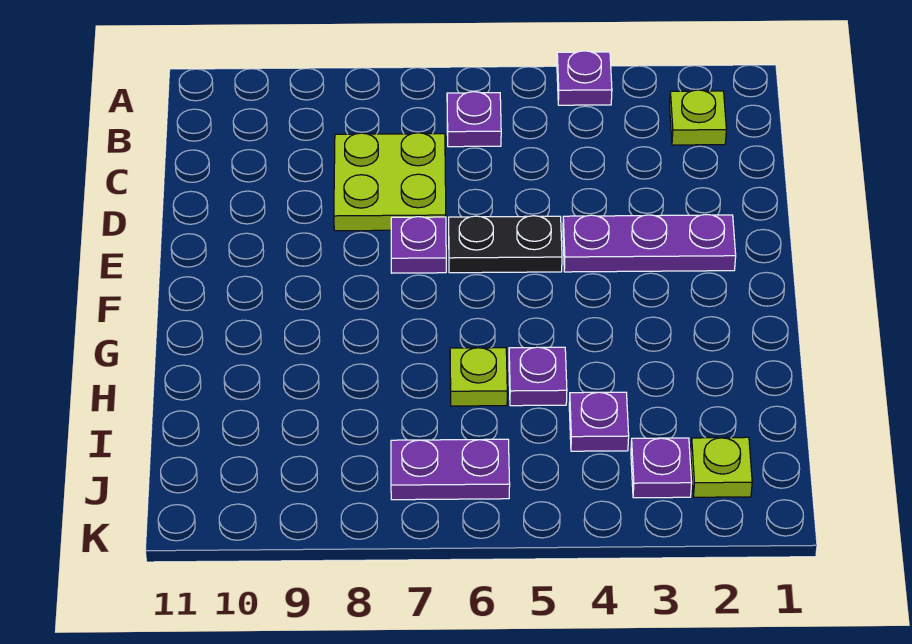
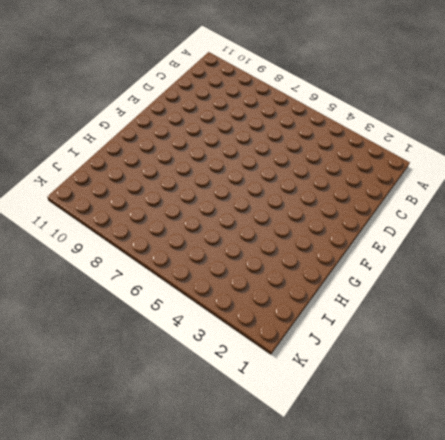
none -> purple plate A4 level 1
none -> lime plate B2 level 1
none -> purple plate B6 level 1

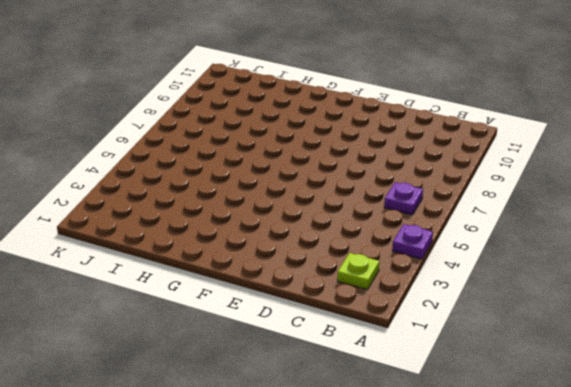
none -> lime plate C7:D8 level 1
none -> purple plate E2:E4 level 1
none -> black plate E5:E6 level 1

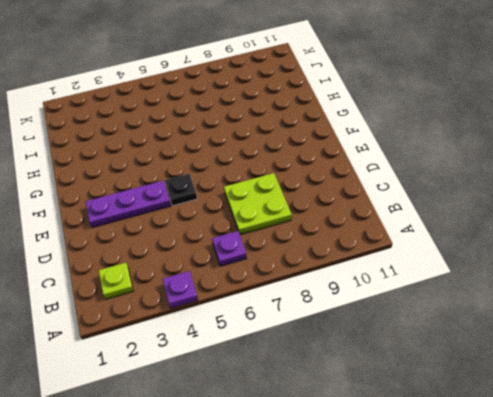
black plate E5 level 1 -> black plate E5:E6 level 1
none -> purple plate E7 level 1
none -> purple plate H5 level 1
none -> lime plate H6 level 1

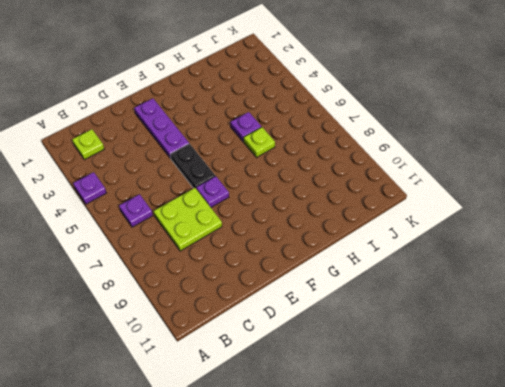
none -> purple plate I4 level 1
none -> lime plate J2 level 1
none -> purple plate J3 level 1

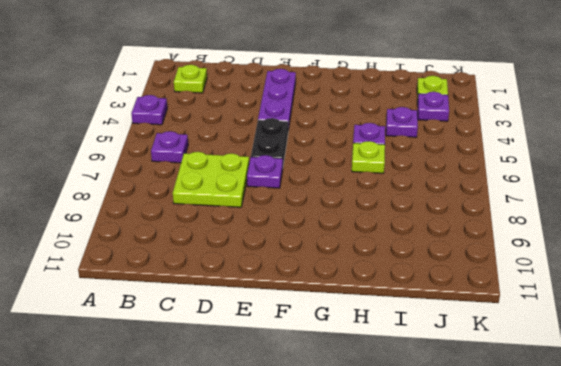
none -> purple plate J6:J7 level 1

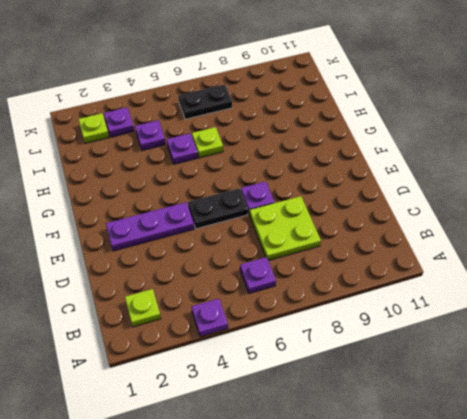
black plate J6:J7 level 1 -> purple plate J6:J7 level 1

